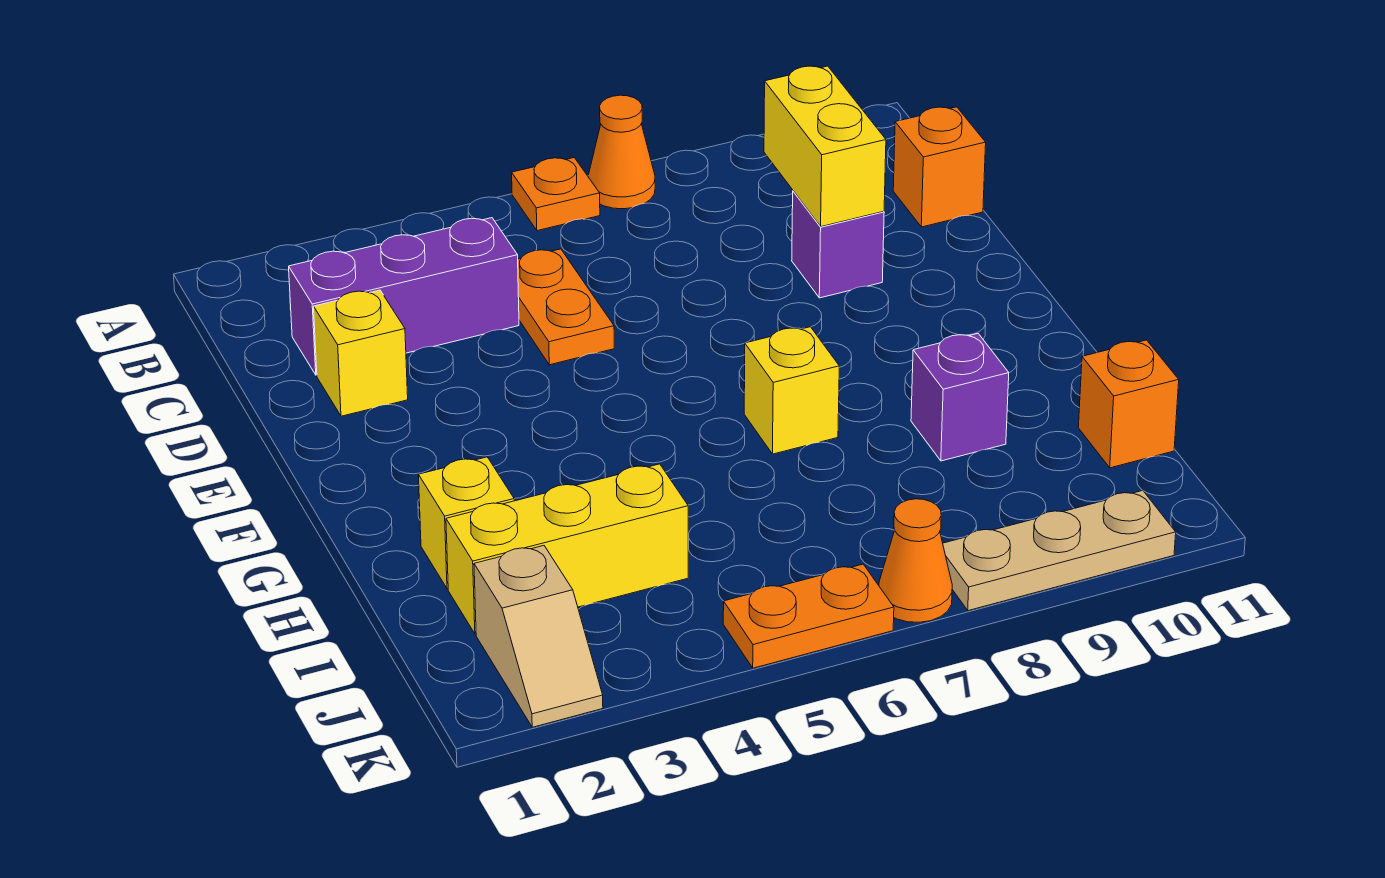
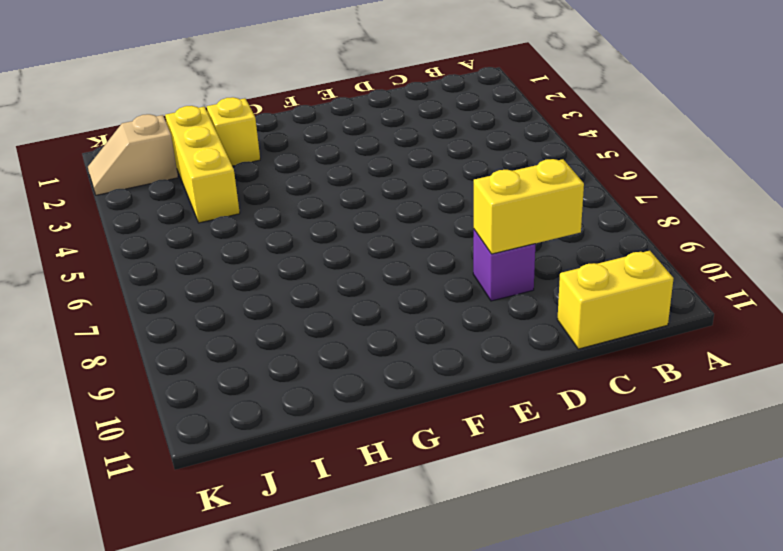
yellow brick B11:C11 level 1 -> orange brick C11 level 1
none -> orange plate A6 level 1
none -> orange cone A7 level 1
none -> purple brick C2:C4 level 1

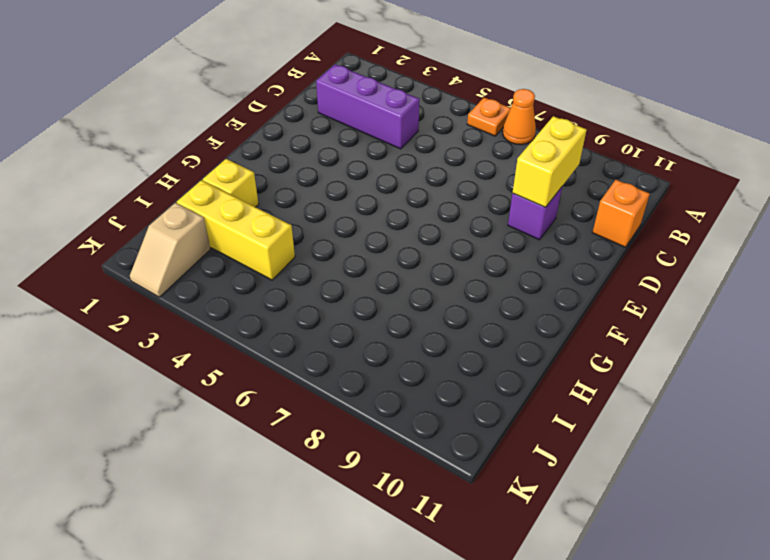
none -> orange plate C5:D5 level 1
none -> yellow brick D2 level 1
none -> yellow brick G7 level 1

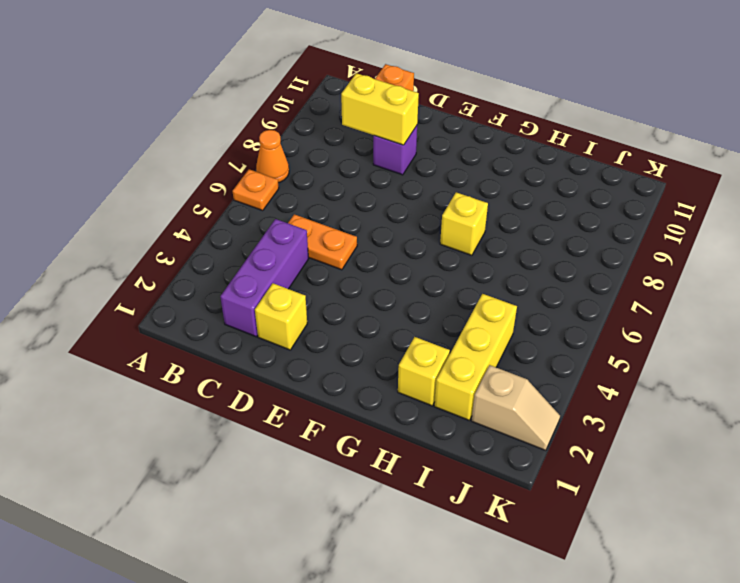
none -> purple brick H9 level 1
none -> orange brick I11 level 1
none -> orange plate K5:K6 level 1

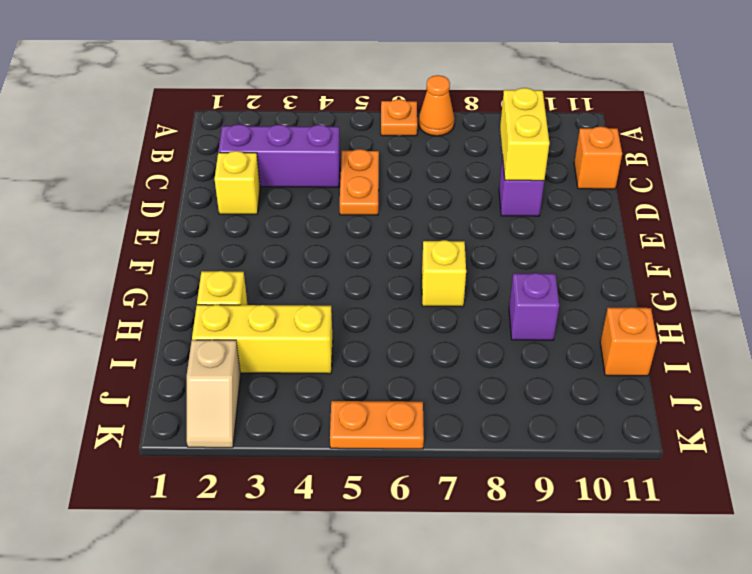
none -> orange cone K7 level 1
none -> tan plate K8:K10 level 1

